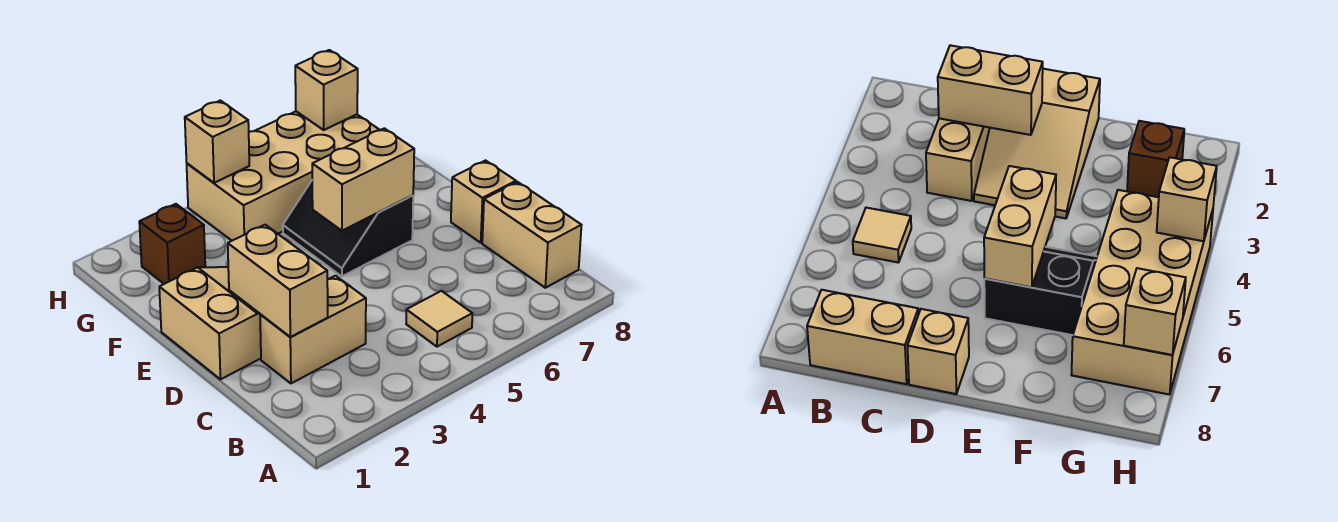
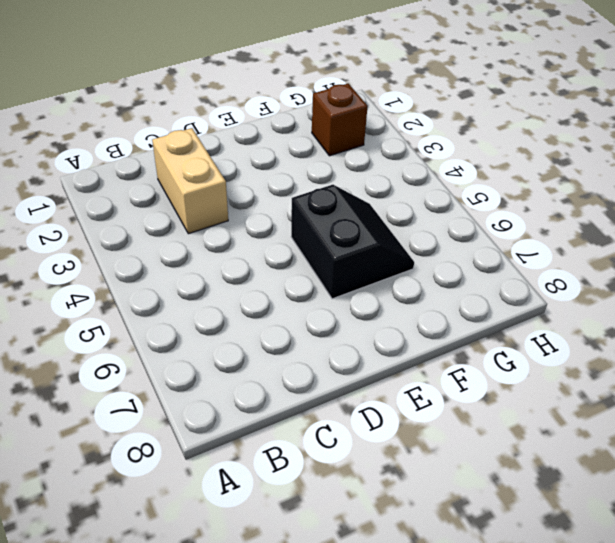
black slope E5:F6 level 1 top E -> black slope E5:F6 level 1 top 6
none -> tan tile B5 level 1
none -> tan brick B8:C8 level 1
none -> tan slope D1:E3 level 1 top 1

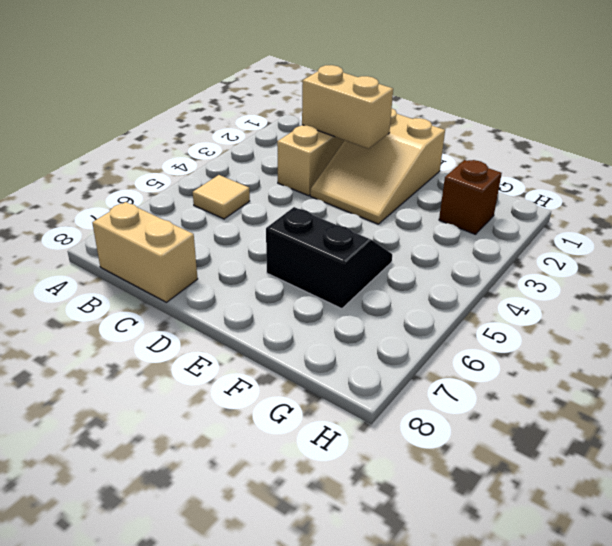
none -> tan brick D8 level 1
none -> tan brick G4:H7 level 1
none -> tan brick E5:E6 level 2

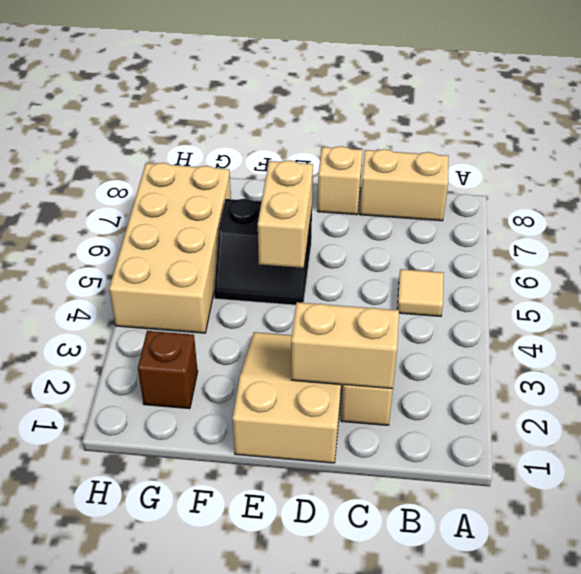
none -> tan brick H4 level 2
none -> tan brick H7 level 2

